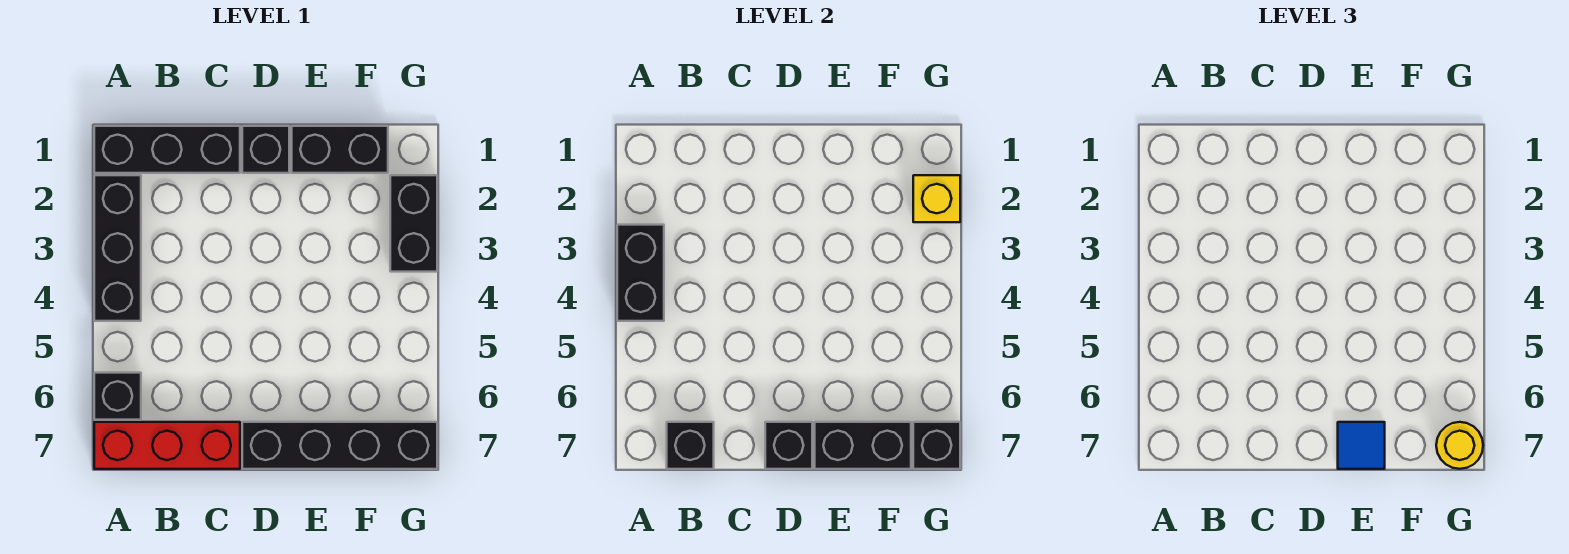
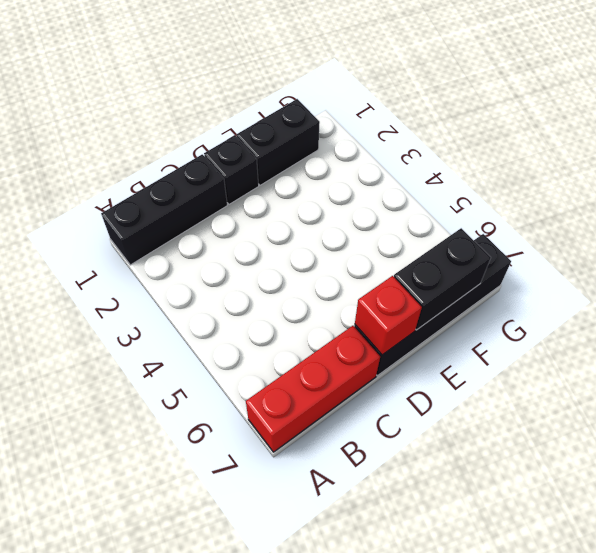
red brick D7 level 2 -> black brick D7 level 2
none -> black brick A2:A4 level 1
none -> black brick A6 level 1
none -> black brick G2:G3 level 1

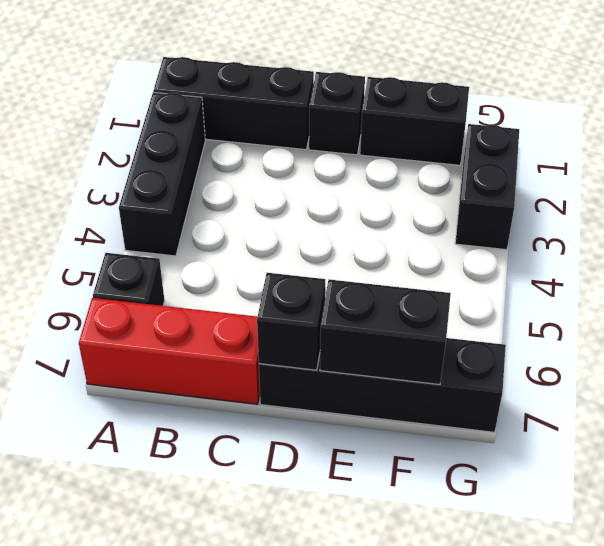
none -> black brick A3:A4 level 2
none -> black brick B7 level 2
none -> yellow brick G2 level 2

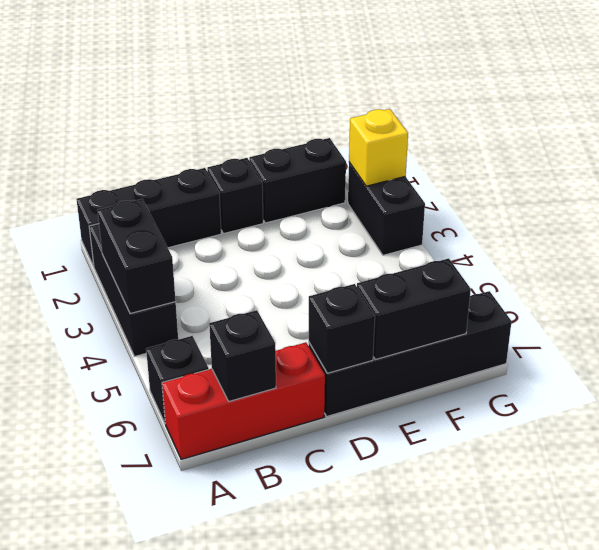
none -> black brick G7 level 2
none -> blue tile E7 level 3
none -> yellow round brick G7 level 3

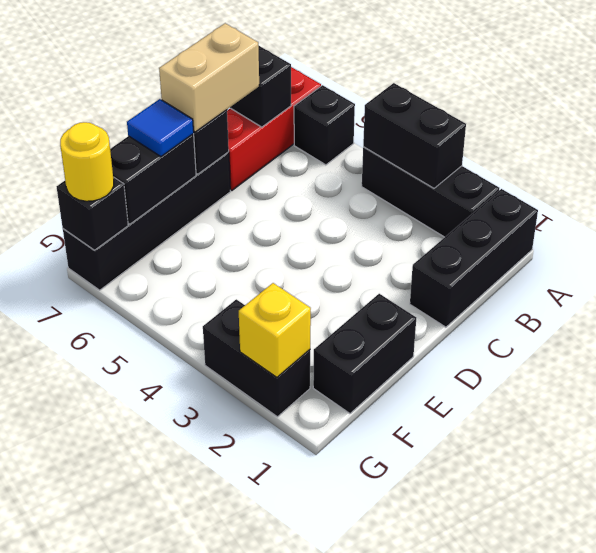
tan brick C7:D7 level 3 -> none
none -> black brick D1 level 1

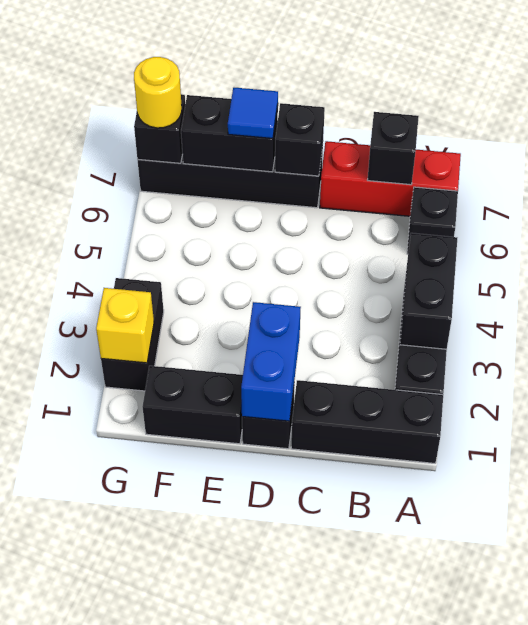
blue brick D1:D2 level 2 -> none

